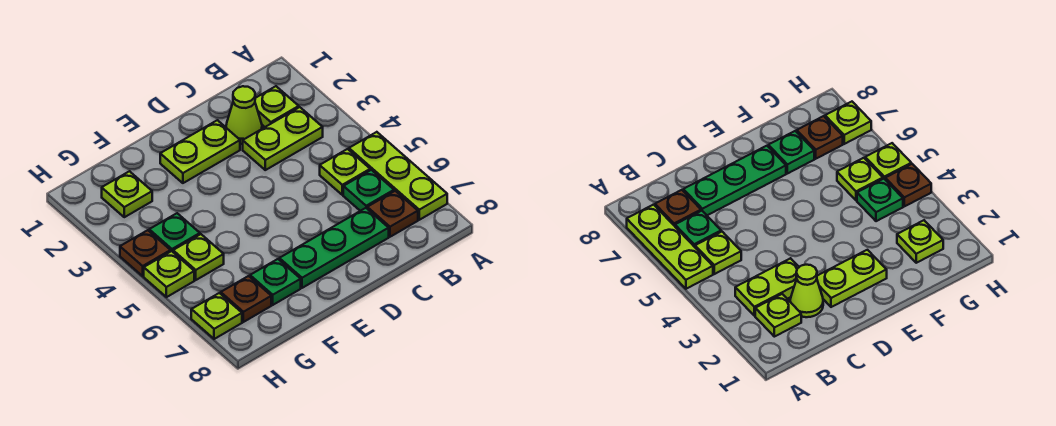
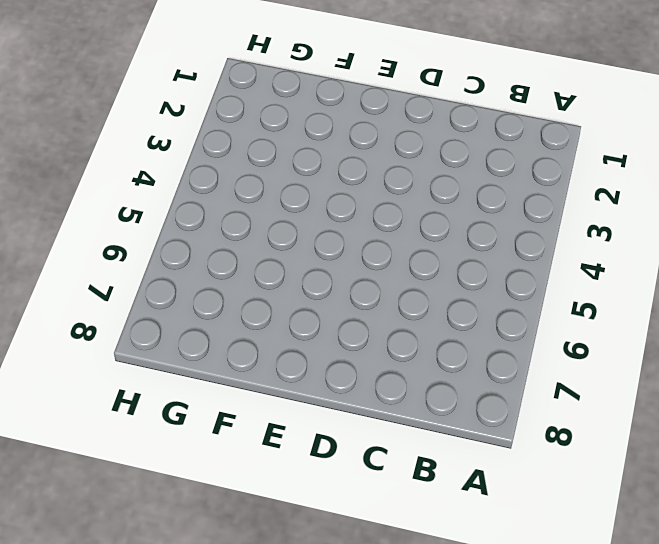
none -> lime plate A5:A7 level 1
none -> lime plate B2 level 1
none -> lime plate B3:C3 level 1

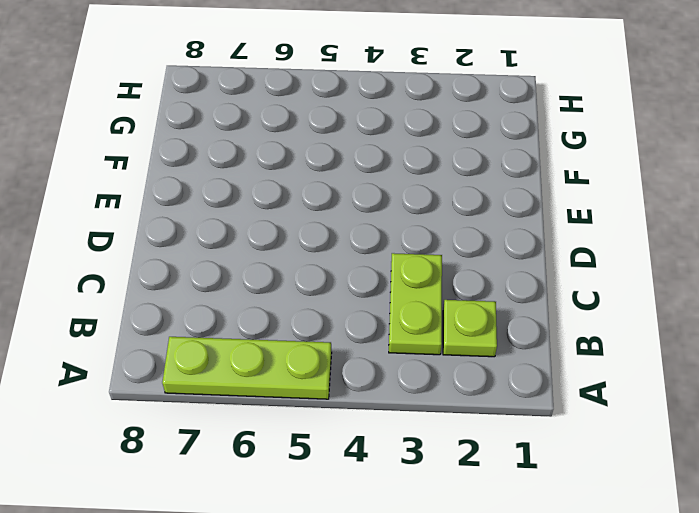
none -> lime plate B5 level 1
none -> green plate B6 level 1
none -> brown plate B7 level 1

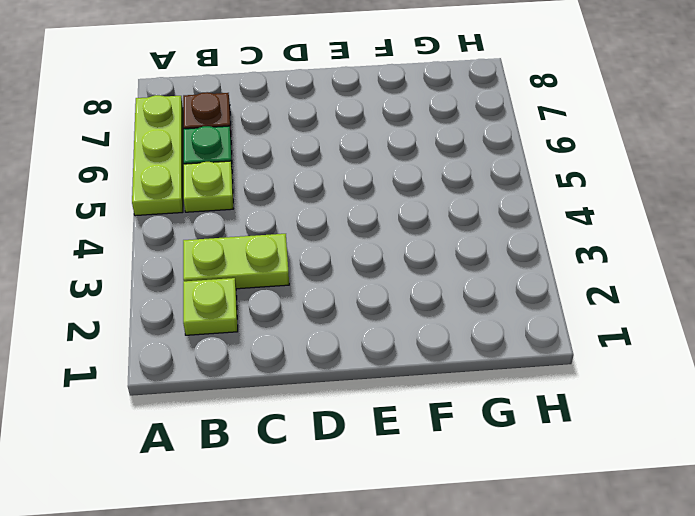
none -> lime cone C2 level 1
none -> green plate C7:E7 level 1
none -> lime plate D2:E2 level 1

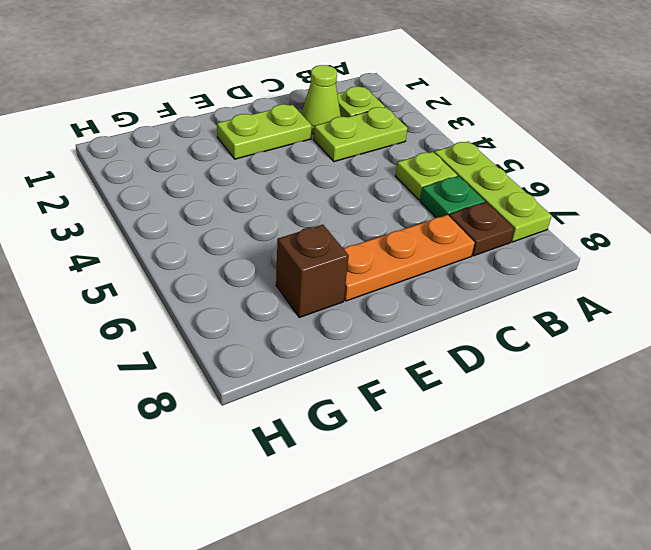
orange plate C7:E7 level 1 -> green plate C7:E7 level 1
brown brick F7 level 1 -> green plate F7 level 1
none -> lime plate G2 level 1
none -> green plate G4 level 1
none -> lime plate G5 level 1

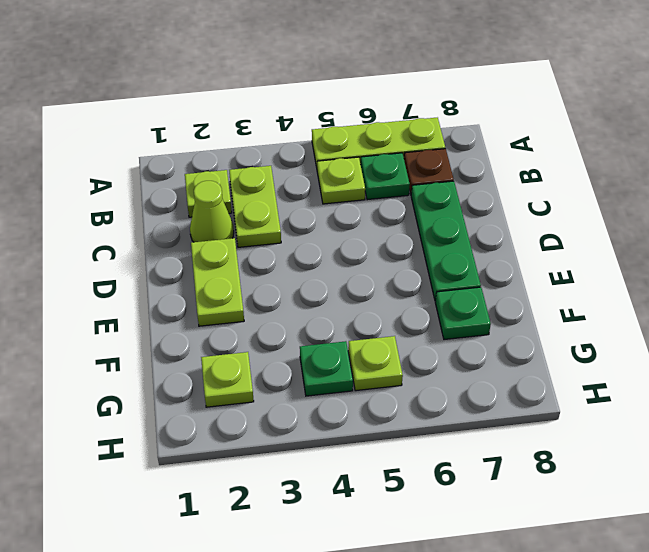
none -> brown plate G7 level 1
none -> brown plate H4 level 1
none -> lime plate H5 level 1

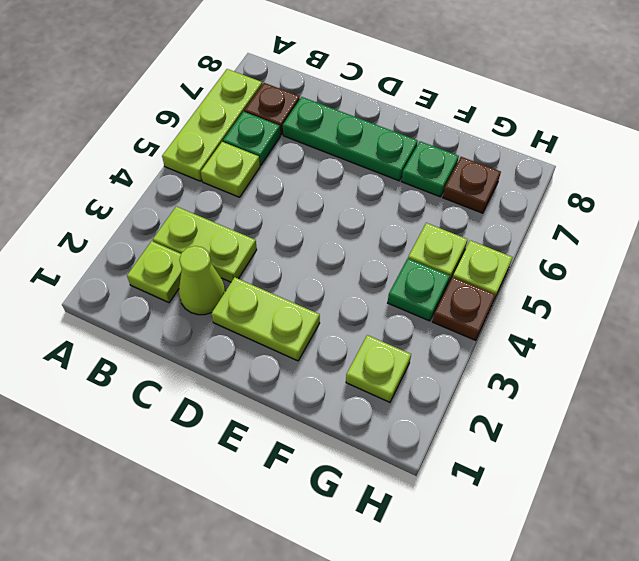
none -> lime plate H7 level 1

